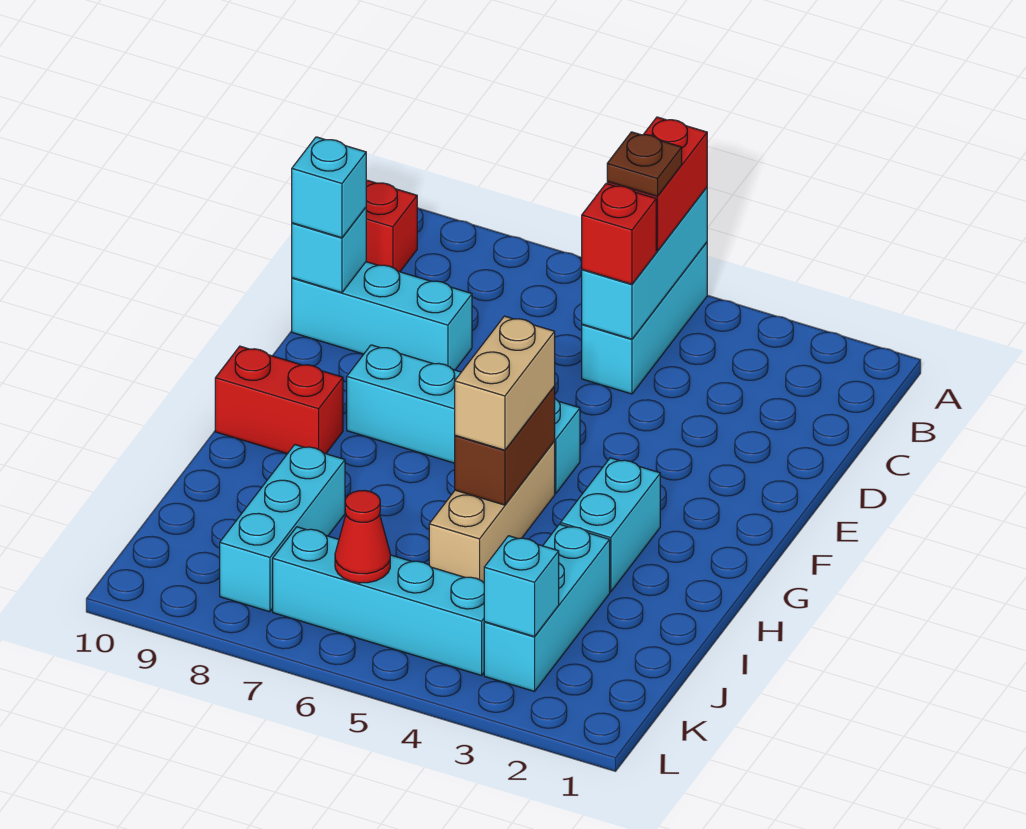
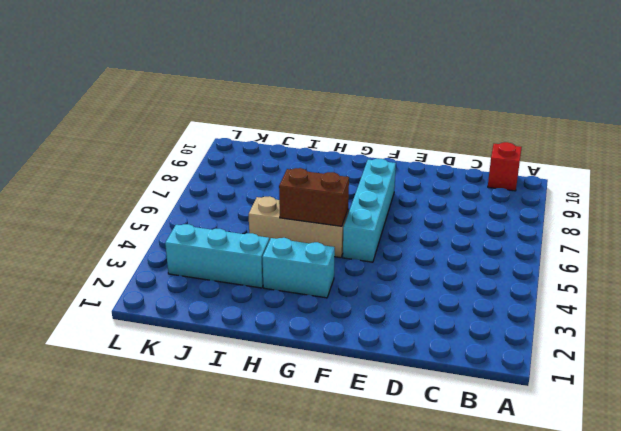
none -> cyan brick A5:C5 level 1
none -> cyan brick D8:D10 level 1
none -> red brick G9:G10 level 1

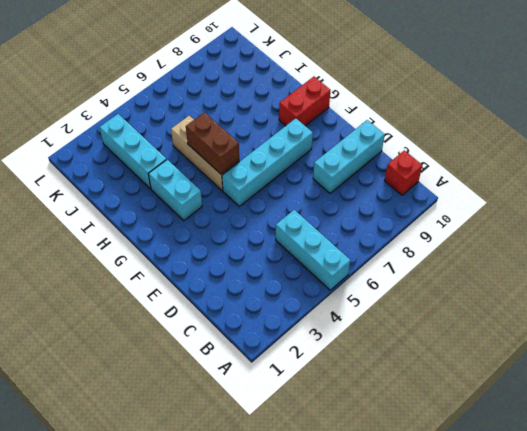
none -> cyan brick I8:K8 level 1
none -> cyan brick K4:K7 level 1
none -> cyan brick A5:C5 level 2

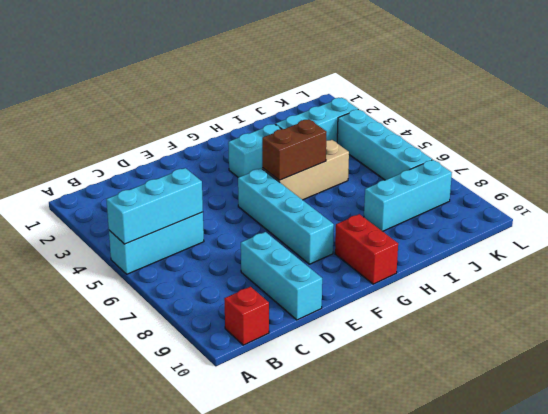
none -> cyan brick D10 level 2
none -> cyan brick K3 level 2
none -> red cone K6 level 2

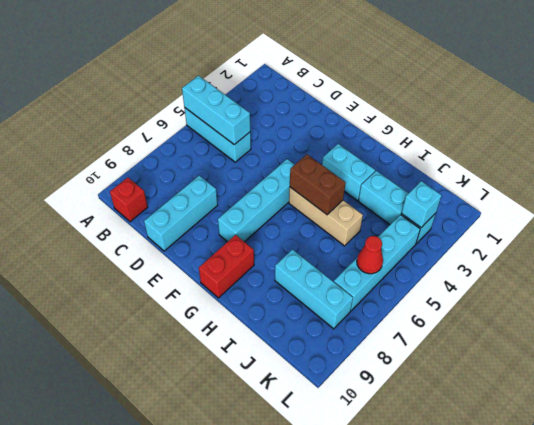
none -> cyan brick D10 level 2
none -> red brick A5:B5 level 3
none -> red brick C5 level 3

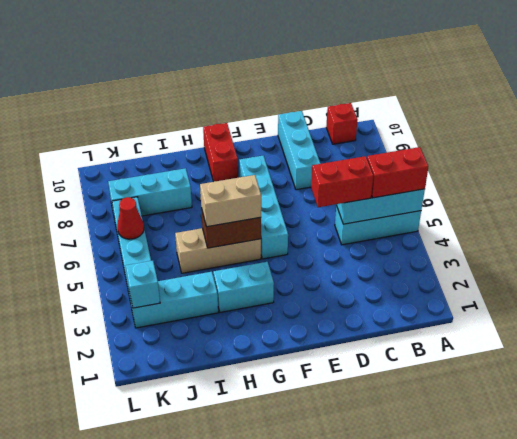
red brick C5:D5 level 3 -> red brick C5 level 3
none -> cyan brick D10 level 2
none -> cyan brick D10 level 3
none -> brown plate B5 level 4

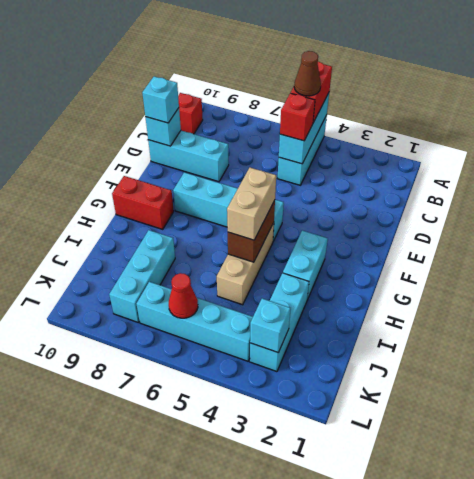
brown cone B5 level 4 -> brown plate B5 level 4

